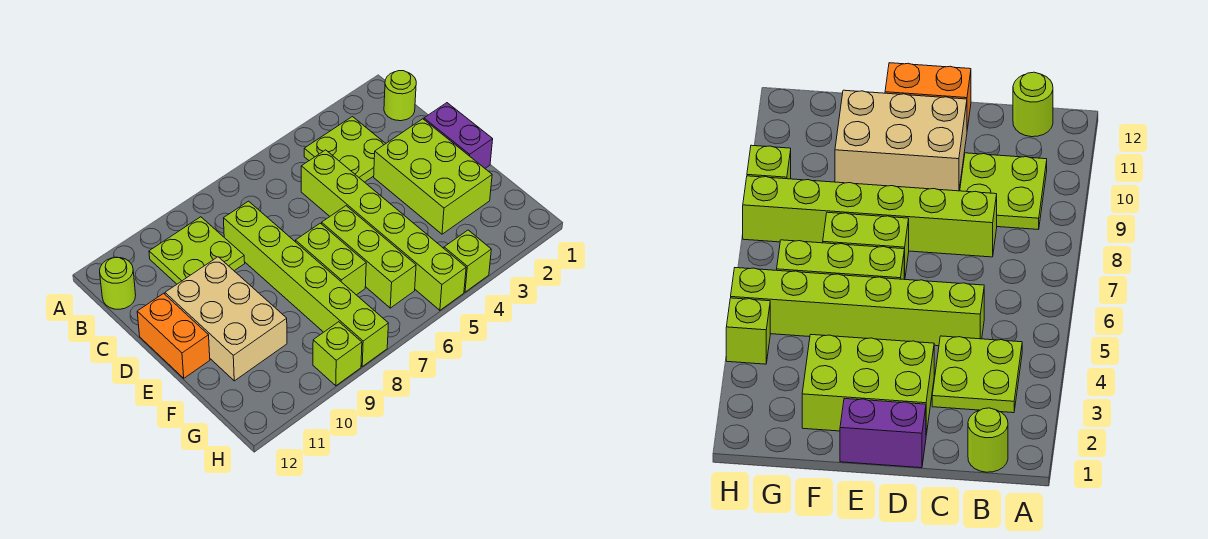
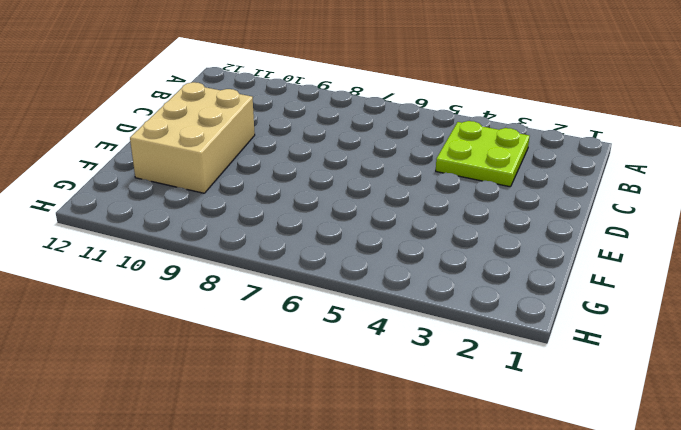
none -> lime round brick B1 level 1
none -> lime plate B9:C10 level 1
none -> lime round brick B12 level 1

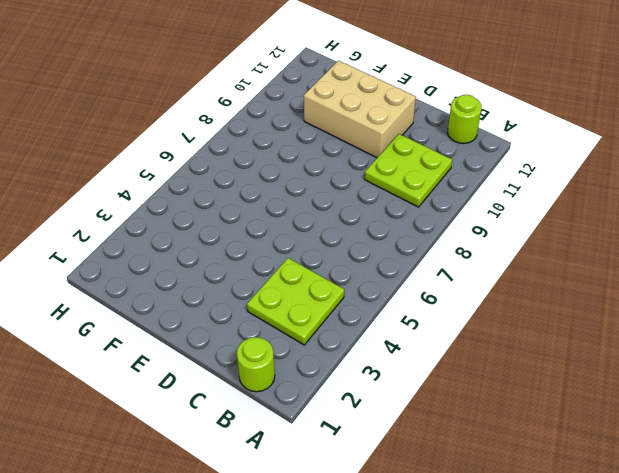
none -> lime brick C5:H5 level 1
none -> lime brick C8:H8 level 1
none -> purple brick D1:E1 level 1

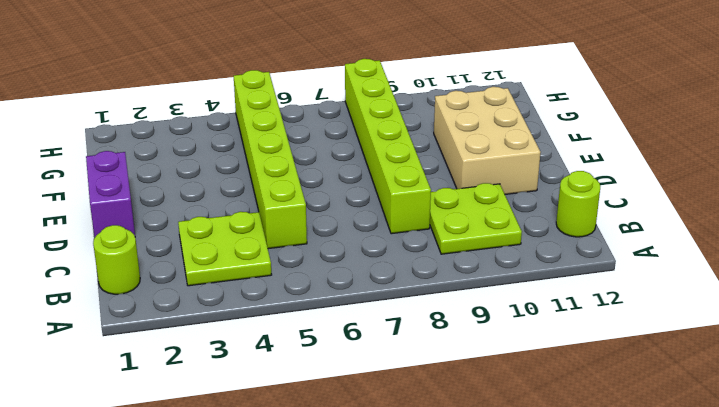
none -> lime brick D2:F3 level 1
none -> orange brick D12:E12 level 1
none -> lime brick E6:G6 level 1

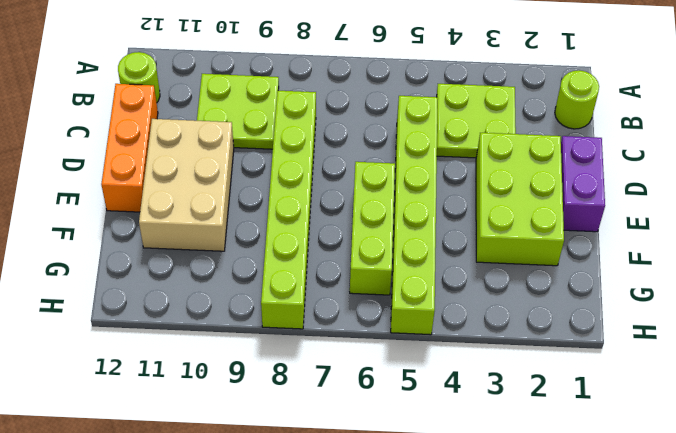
orange brick C12:E12 level 1 -> orange brick D12:E12 level 1
none -> lime brick E7:F7 level 1
none -> lime brick H4 level 1
none -> lime brick H9 level 1

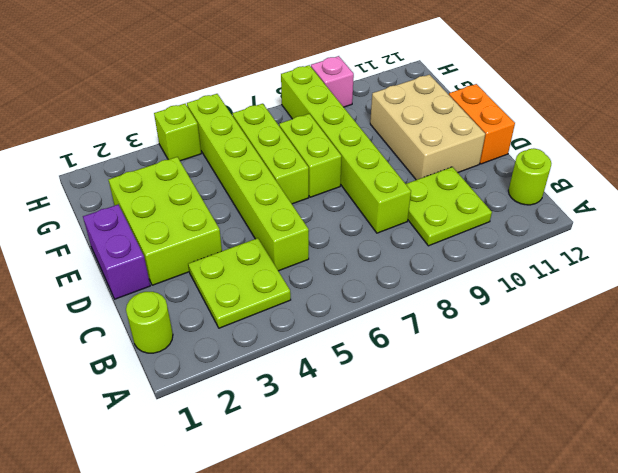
pink brick H9 level 1 -> lime brick H9 level 1

